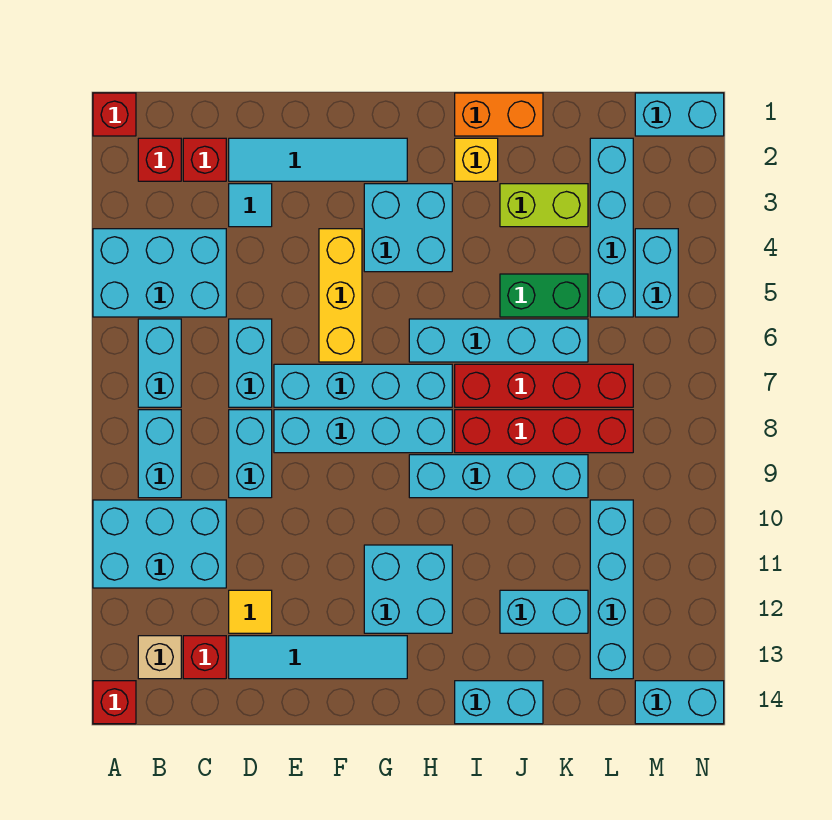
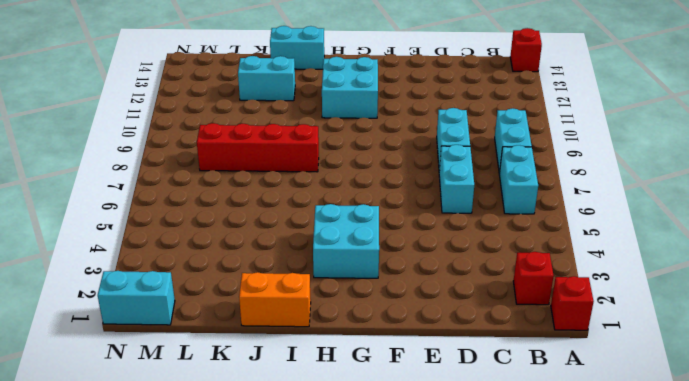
none -> cyan brick A4:C5 level 1
none -> cyan brick A10:C11 level 1
none -> tan brick B13 level 1
none -> red brick C2 level 1

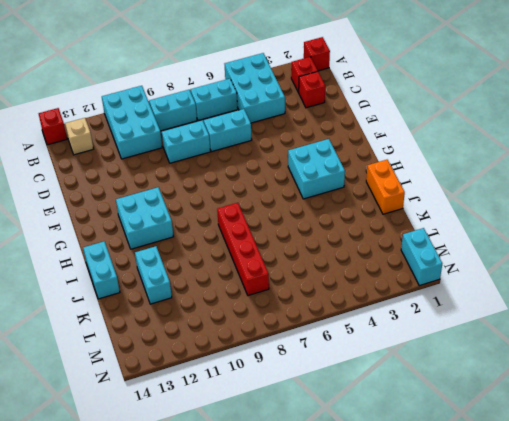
none -> red brick C13 level 1
none -> cyan tile D2:G2 level 1
none -> cyan tile D3 level 1
none -> yellow tile D12 level 1

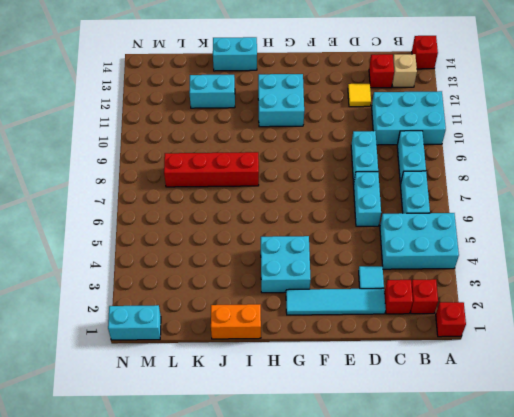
none -> cyan tile D13:G13 level 1
none -> cyan brick E7:H7 level 1
none -> cyan brick E8:H8 level 1
none -> yellow brick F4:F6 level 1

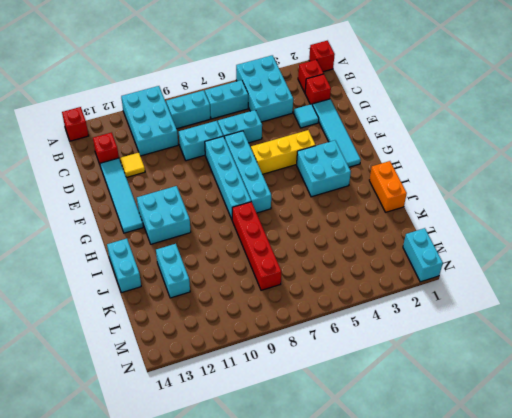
none -> tan brick B13 level 1
none -> cyan brick H6:K6 level 1
none -> cyan brick H9:K9 level 1
none -> yellow brick I2 level 1

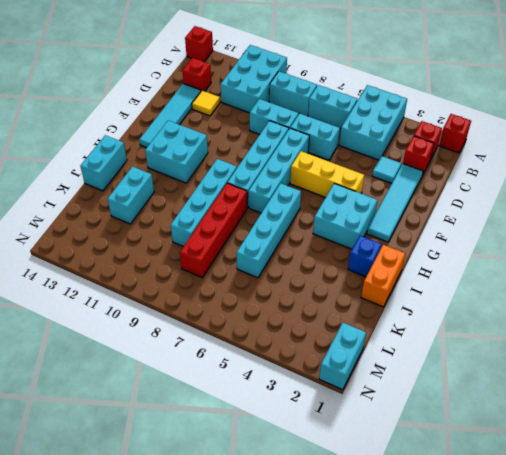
blue brick I2 level 1 -> yellow brick I2 level 1
none -> tan brick B13 level 1
none -> red brick I7:L7 level 1
none -> lime brick J3:K3 level 1
none -> green brick J5:K5 level 1

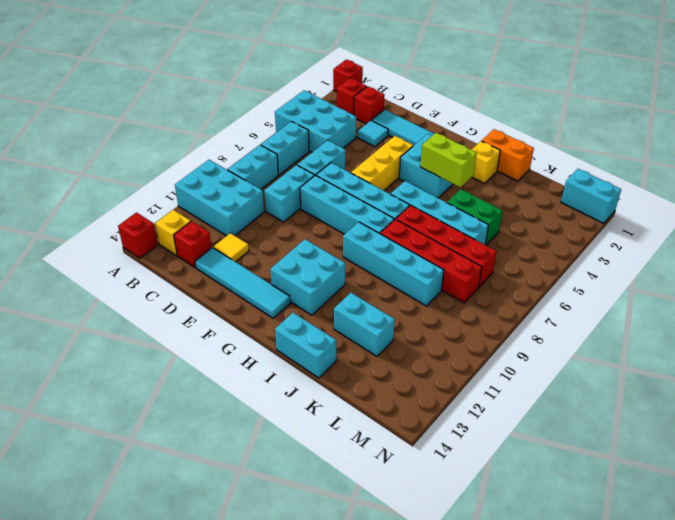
yellow brick B13 level 1 -> tan brick B13 level 1
lime brick H4:I4 level 2 -> lime brick J3:K3 level 1
none -> cyan brick L2:L5 level 1
none -> cyan brick L10:L13 level 1
none -> cyan brick M4:M5 level 1
none -> cyan brick M14:N14 level 1

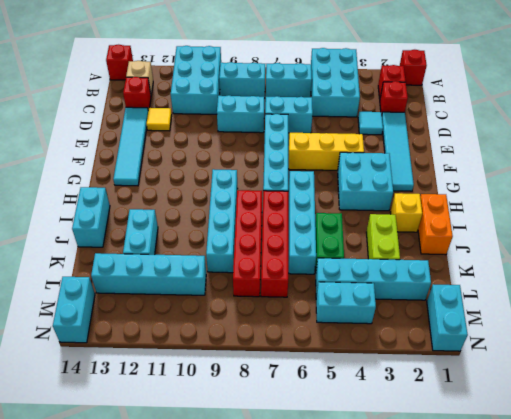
none -> cyan brick E8:H8 level 1
none -> cyan brick G11:H12 level 1

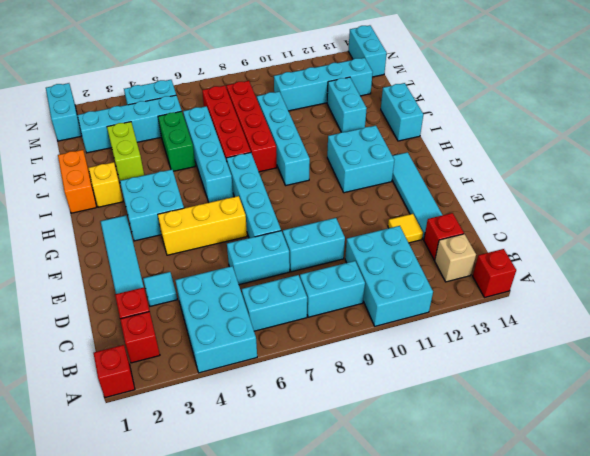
none -> cyan brick E8:H8 level 1

